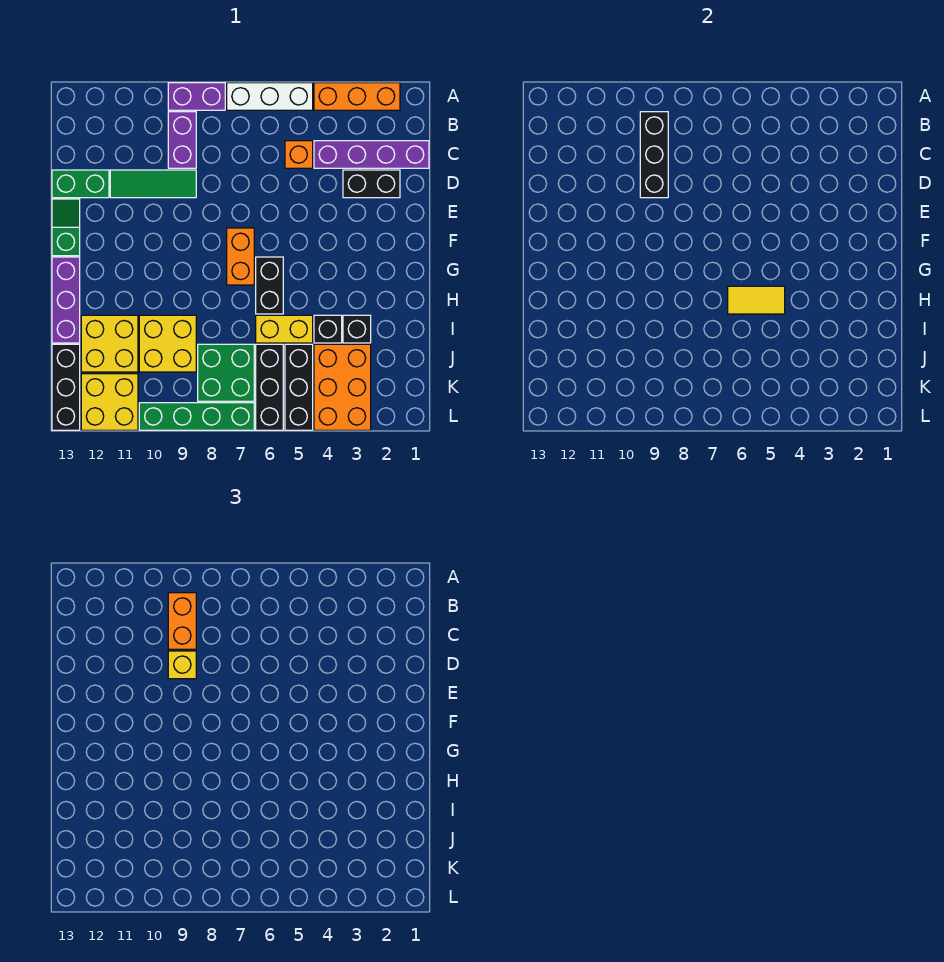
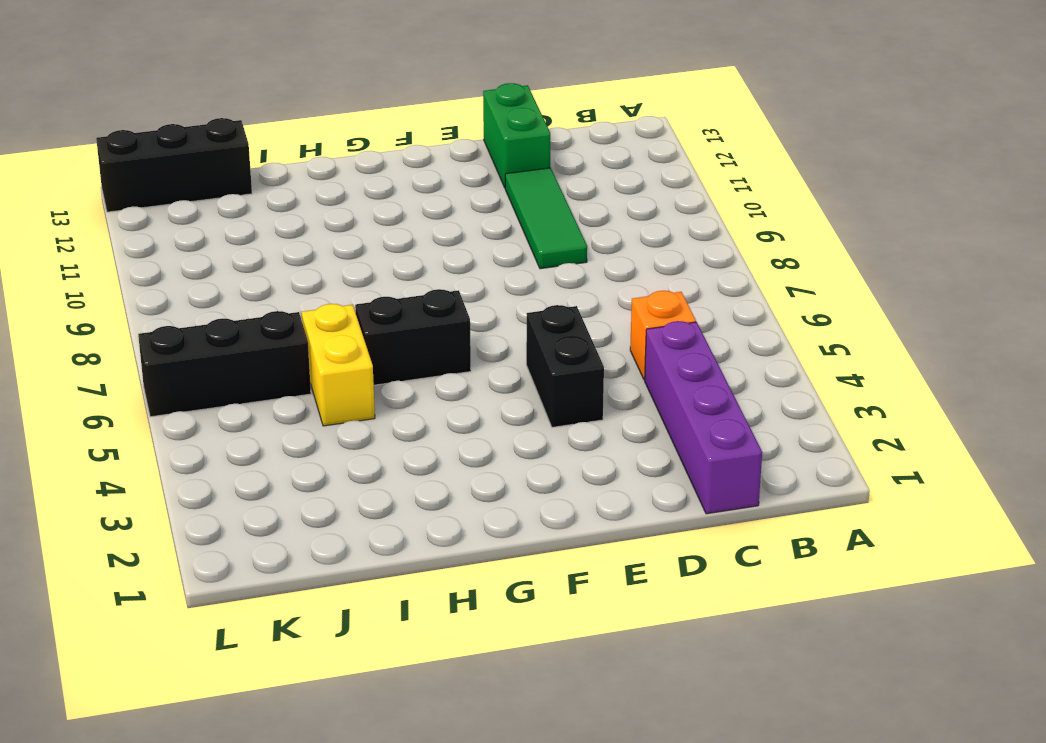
black brick E4:E5 level 1 -> black brick D2:D3 level 1
none -> orange brick A2:A4 level 1
none -> white brick A5:A7 level 1
none -> purple brick A8:A9 level 1

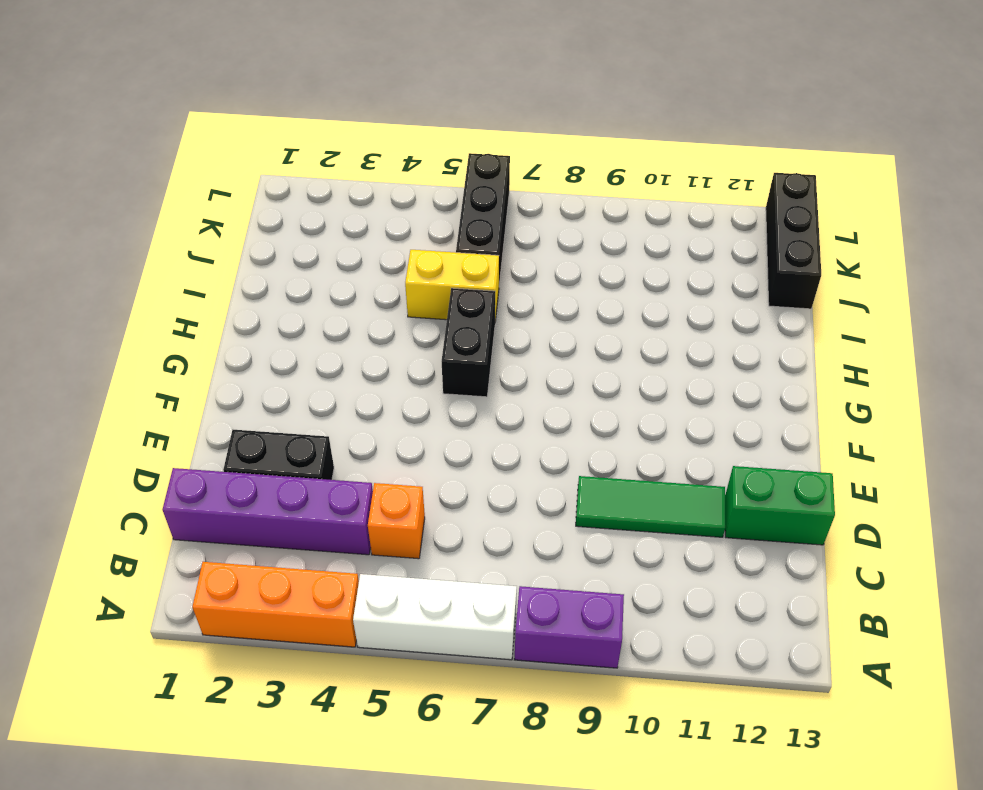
none -> purple brick B9:C9 level 1
none -> green slope E13:F13 level 1 top F
none -> orange brick F7:G7 level 1

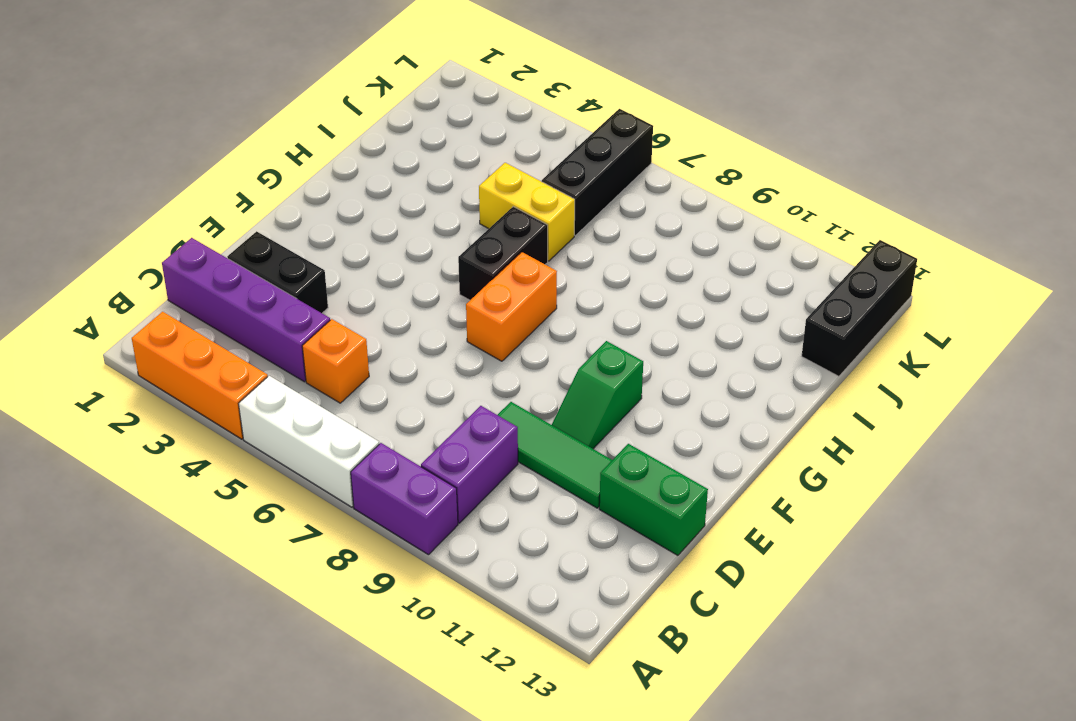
green slope E10:F10 level 1 top F -> green slope E13:F13 level 1 top F
none -> purple brick G13:I13 level 1
none -> black brick I3 level 1
none -> black brick I4 level 1

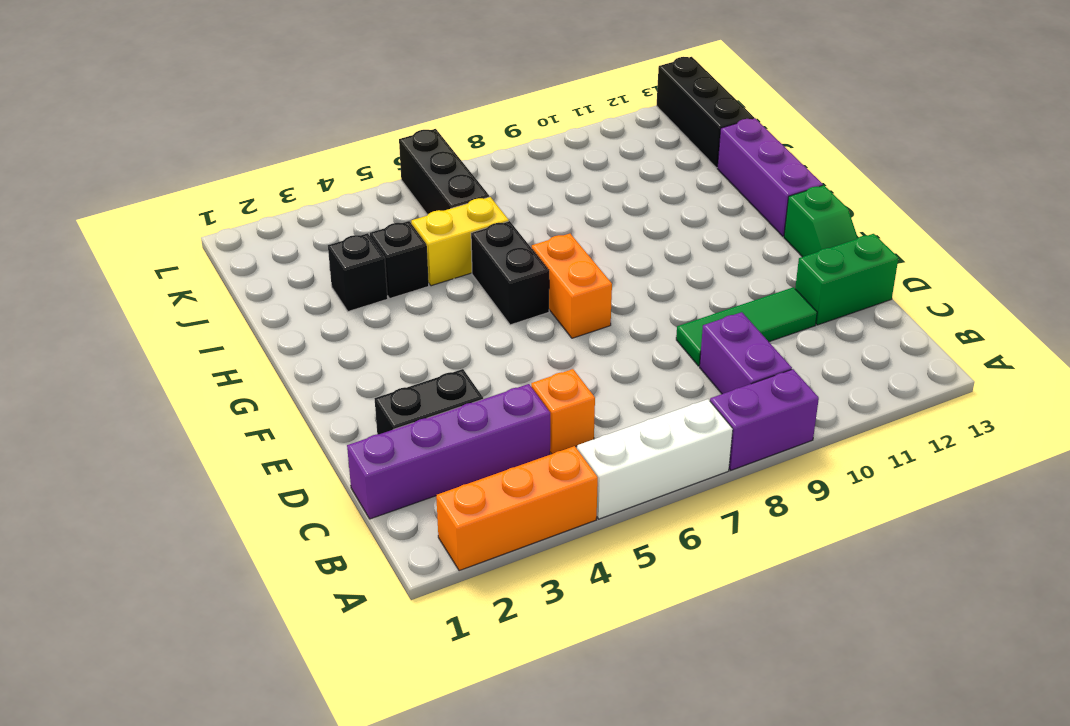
none -> yellow brick I9:J10 level 1
none -> yellow brick I11:J12 level 1
none -> orange brick J3:L4 level 1

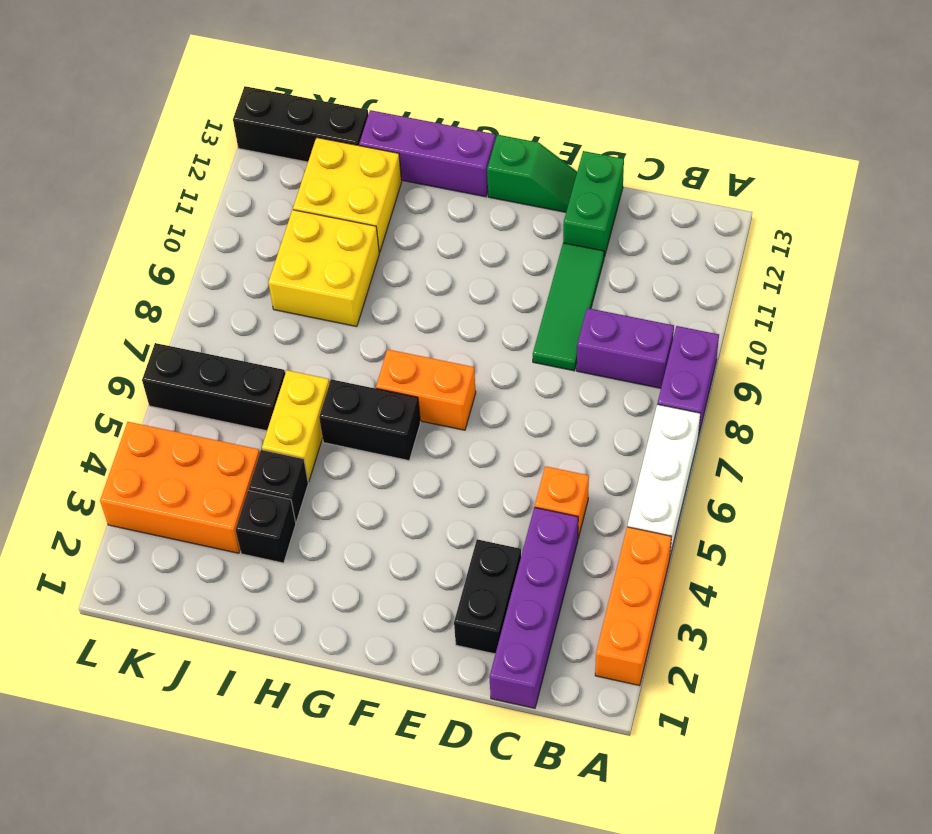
none -> black brick J5:L5 level 1
none -> green brick J7:K8 level 1
none -> yellow brick K11:L12 level 1

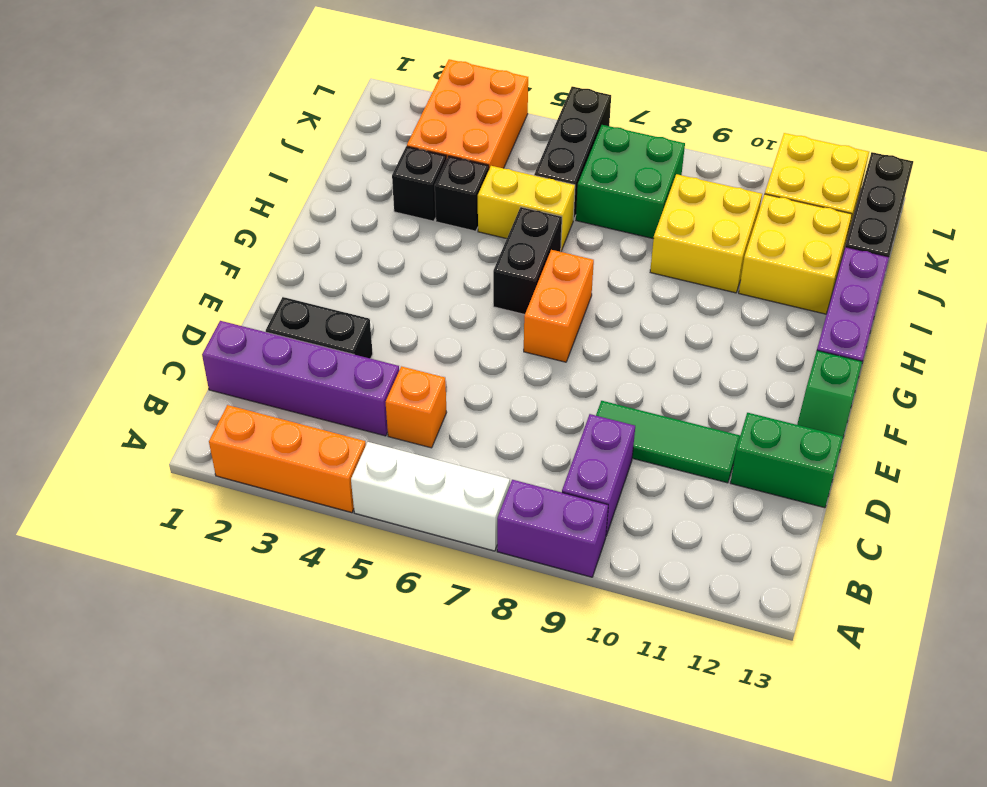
none -> black brick J5:L5 level 1
none -> green brick L7:L10 level 1
none -> black brick B9:D9 level 2

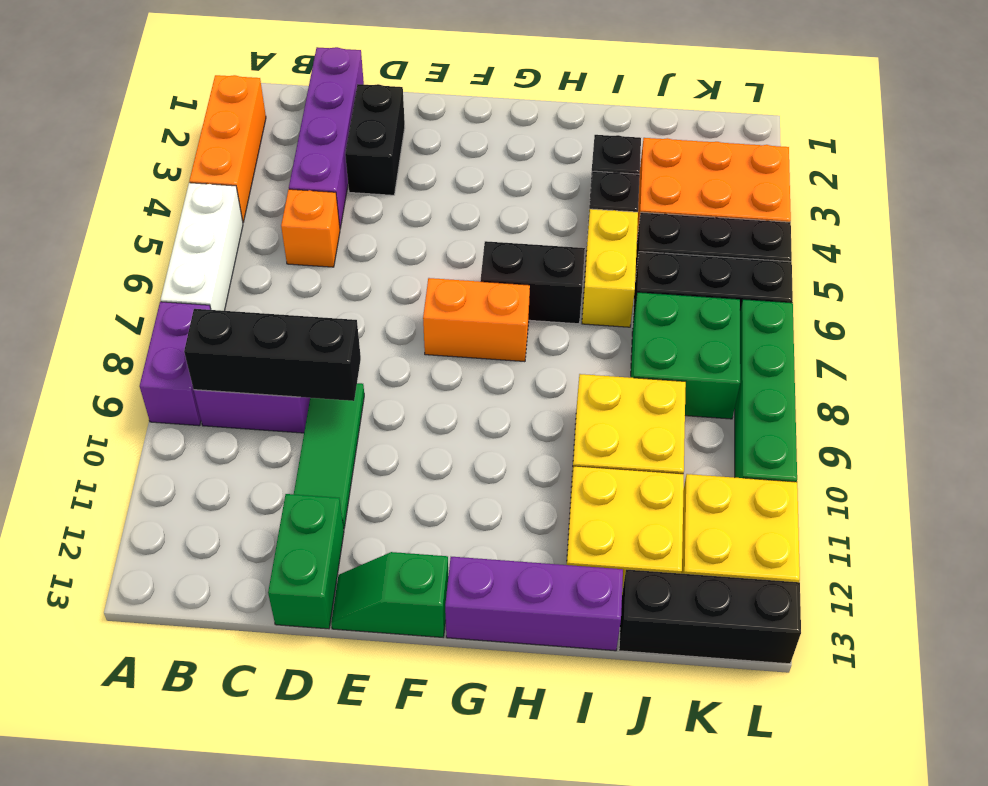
none -> yellow tile H5:H6 level 2
none -> orange brick B9:C9 level 3
none -> yellow brick D9 level 3

